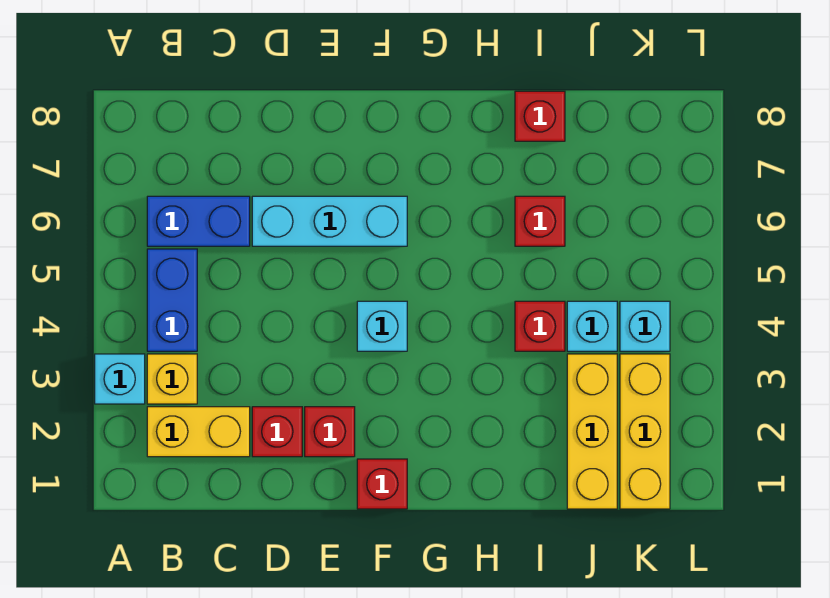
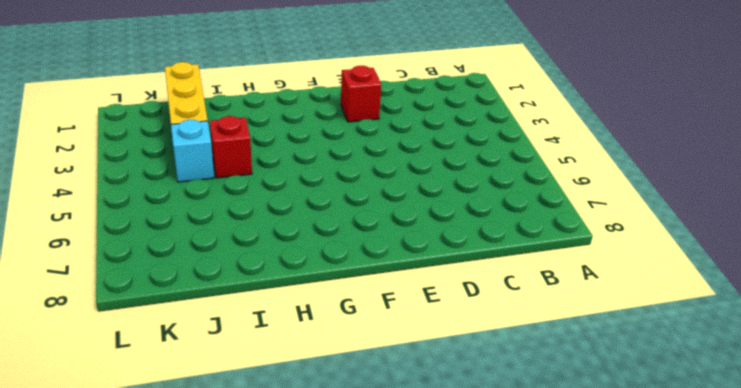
none -> cyan brick A3 level 1
none -> yellow brick B2:C2 level 1
none -> yellow brick B3 level 1

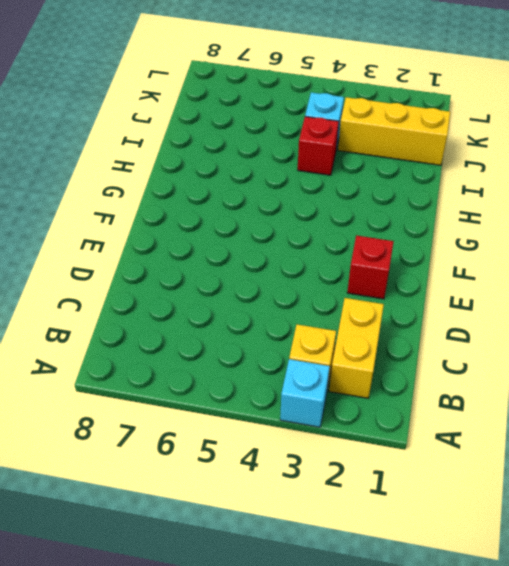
none -> blue brick B4:B5 level 1
none -> blue brick B6:C6 level 1
none -> red brick D2 level 1

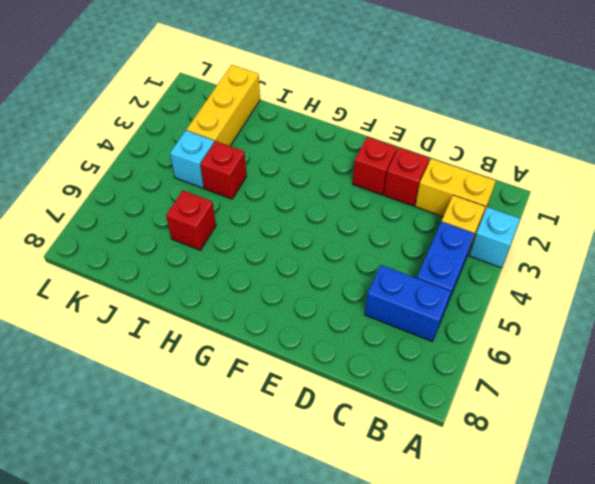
none -> cyan brick D6:F6 level 1
none -> red brick F1 level 1
none -> cyan brick F4 level 1

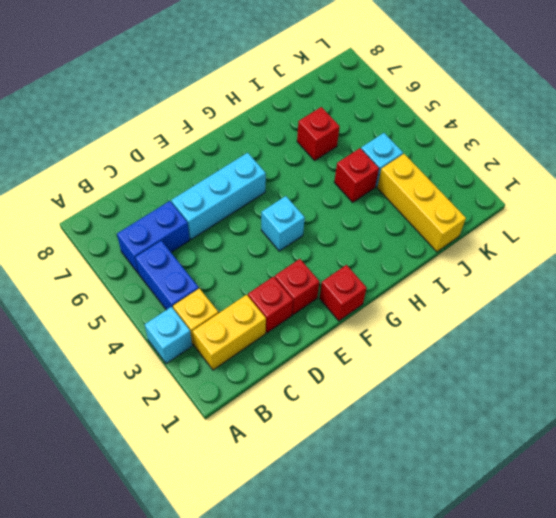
none -> red brick I8 level 1
none -> yellow brick K1:K3 level 1
none -> cyan brick K4 level 1

